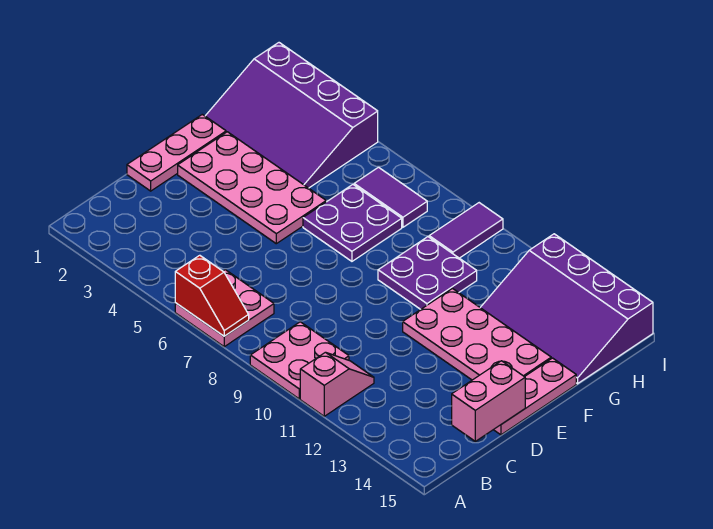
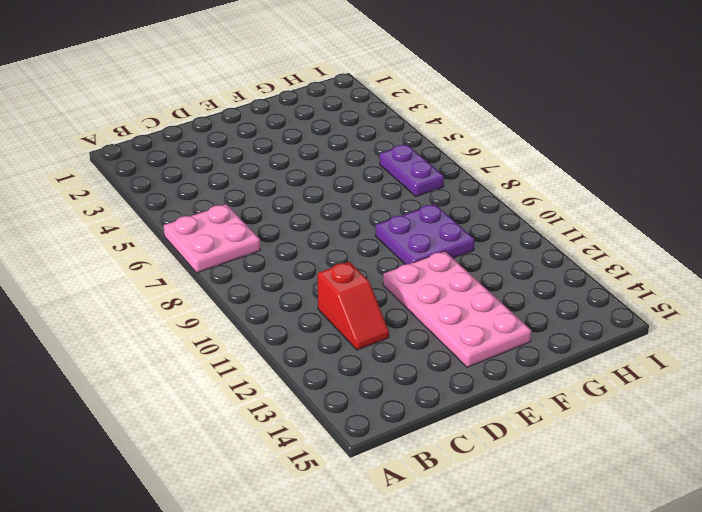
red slope C11:C12 level 1 top 11 -> red slope A6:A7 level 2 top 6
purple plate H6:H7 level 1 -> purple tile H6:H7 level 1
none -> pink plate A9:B10 level 1
none -> pink slope A11:B11 level 1 top A
none -> pink plate D1:F1 level 1

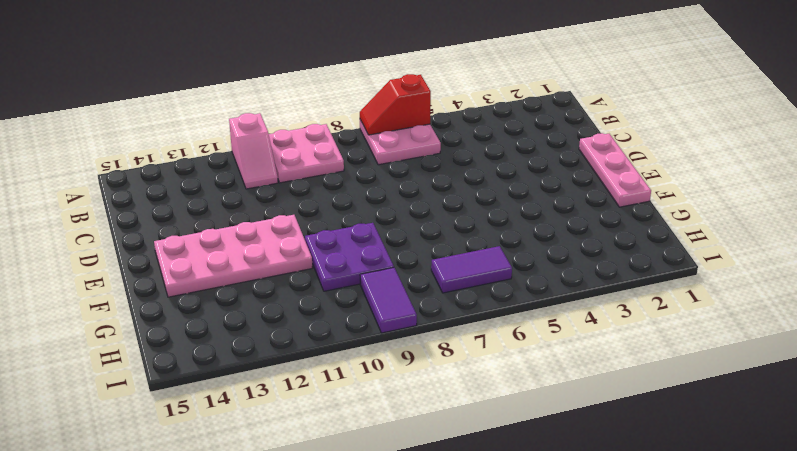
none -> pink plate D15:F15 level 1
none -> pink plate E2:F5 level 1
none -> purple plate F6:G7 level 1

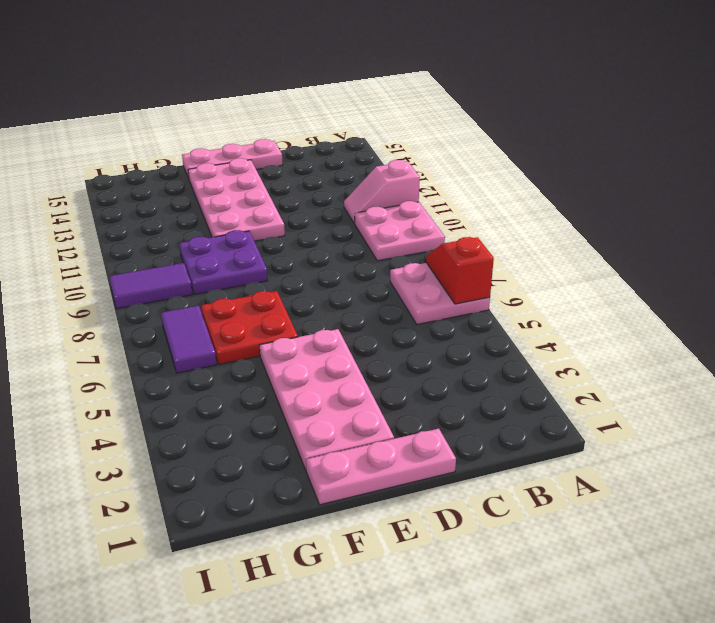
red plate F6:G7 level 1 -> purple plate F6:G7 level 1
none -> purple slope G1:I4 level 1 top I
none -> purple slope G12:I15 level 1 top I
none -> pink brick C15:D15 level 2

